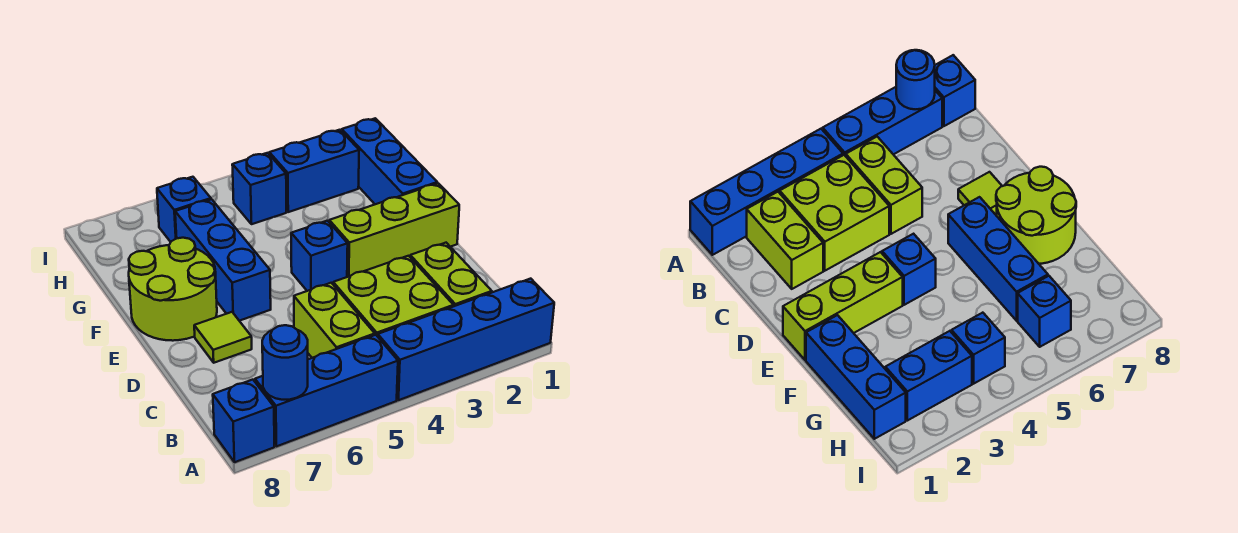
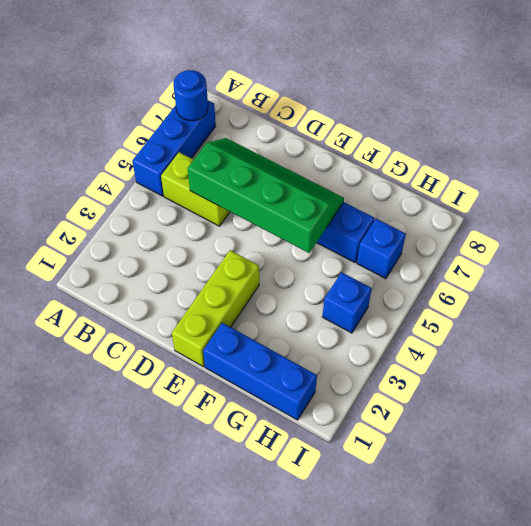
green slope C5:F6 level 2 top 5 -> none
none -> blue brick A1:A4 level 1
none -> blue brick A8 level 1
none -> lime brick B2:C2 level 1

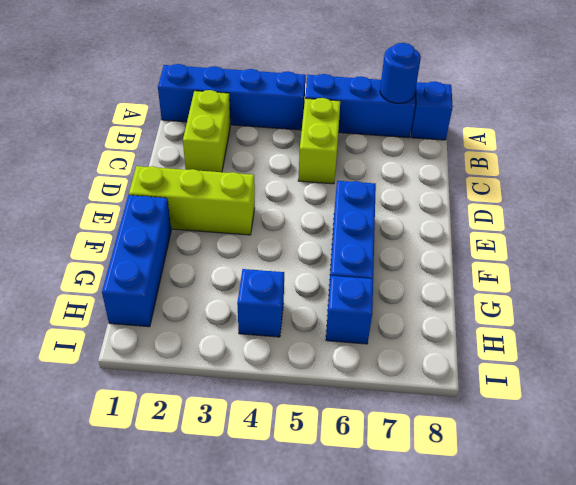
none -> lime brick B3:C4 level 1
none -> lime tile D7 level 1
none -> blue brick E4 level 1

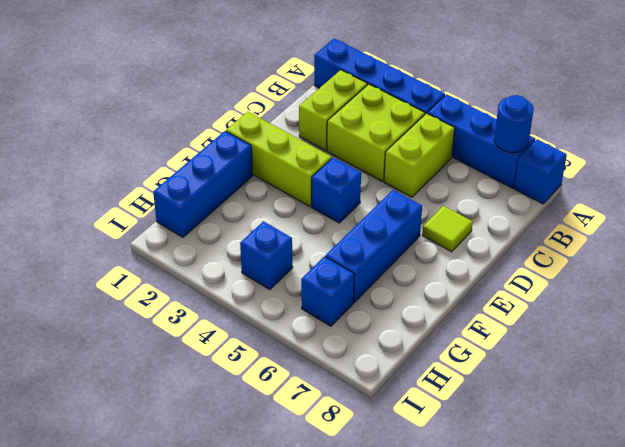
none -> lime round brick E7:F8 level 1
none -> blue brick H2:H3 level 1

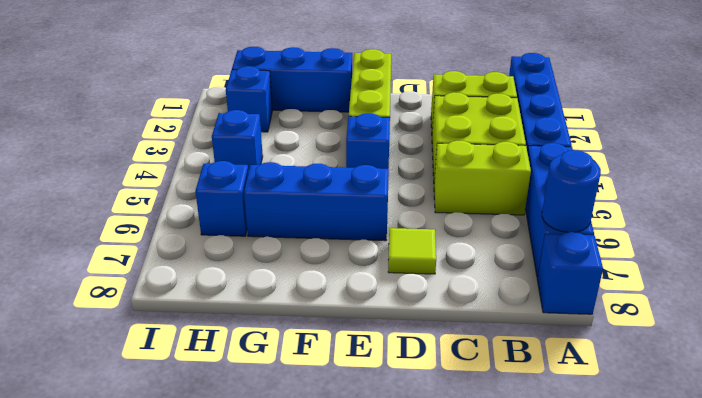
blue brick H2 level 1 -> blue brick H2:H3 level 1
none -> lime round brick E7:F8 level 1

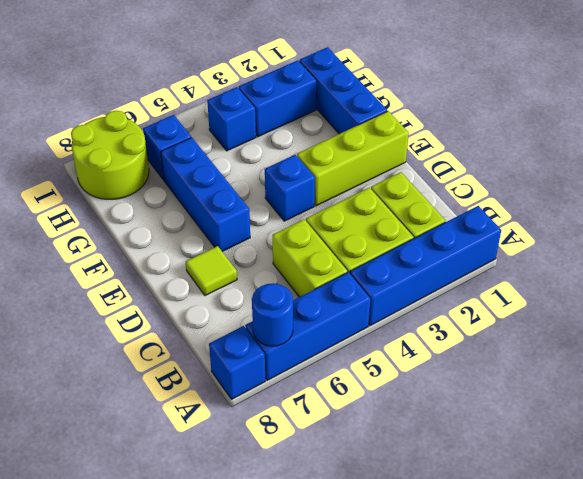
lime round brick H7:I8 level 1 -> lime round brick E7:F8 level 1

